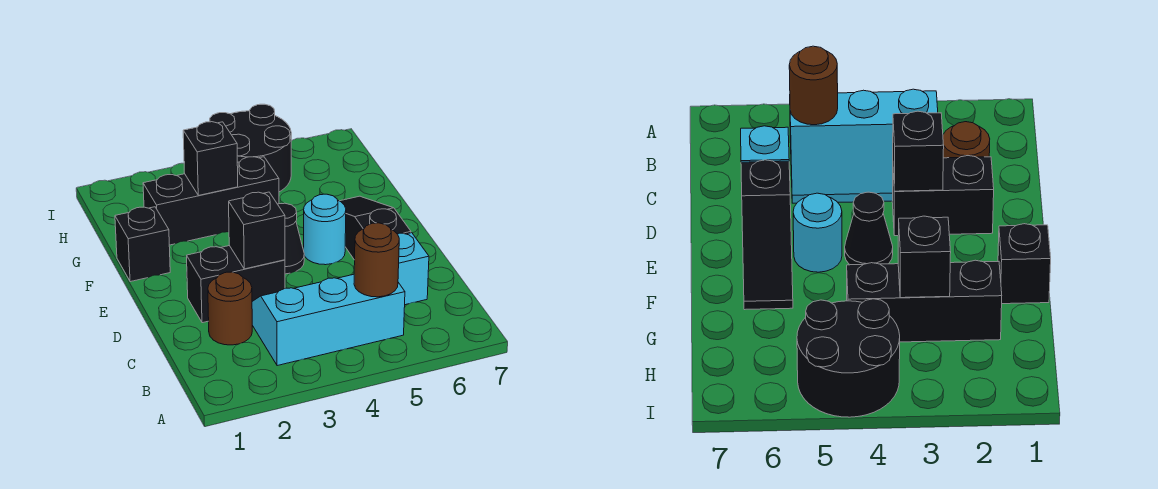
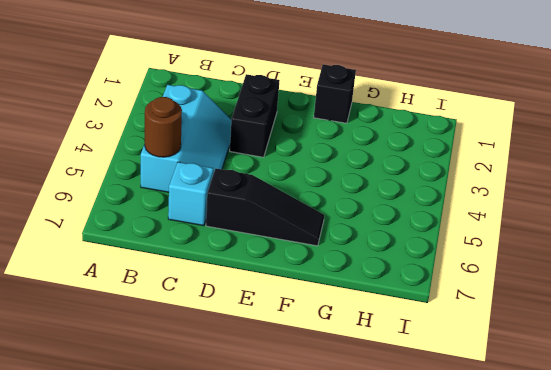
none -> brown round brick C2 level 1
none -> black cone E4 level 1
none -> cyan round brick E5 level 1

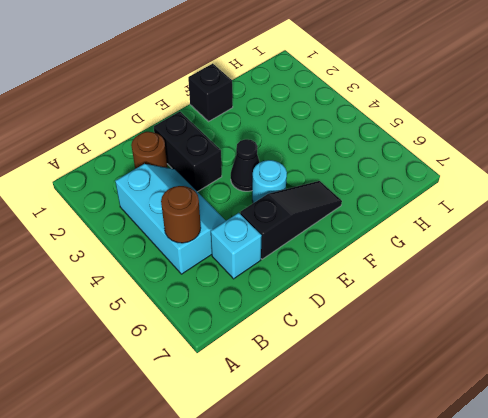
none -> black brick G2:G4 level 1
none -> black round brick H4:I5 level 1
none -> black brick D3 level 2

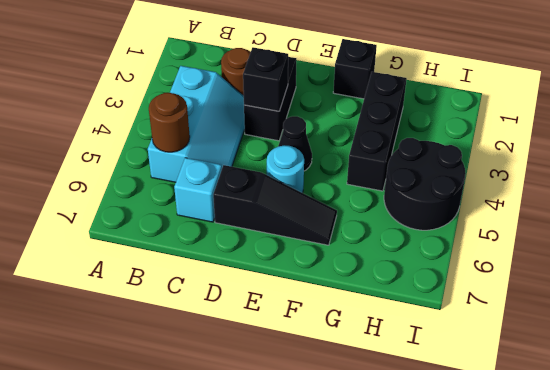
none -> black brick G3 level 2

